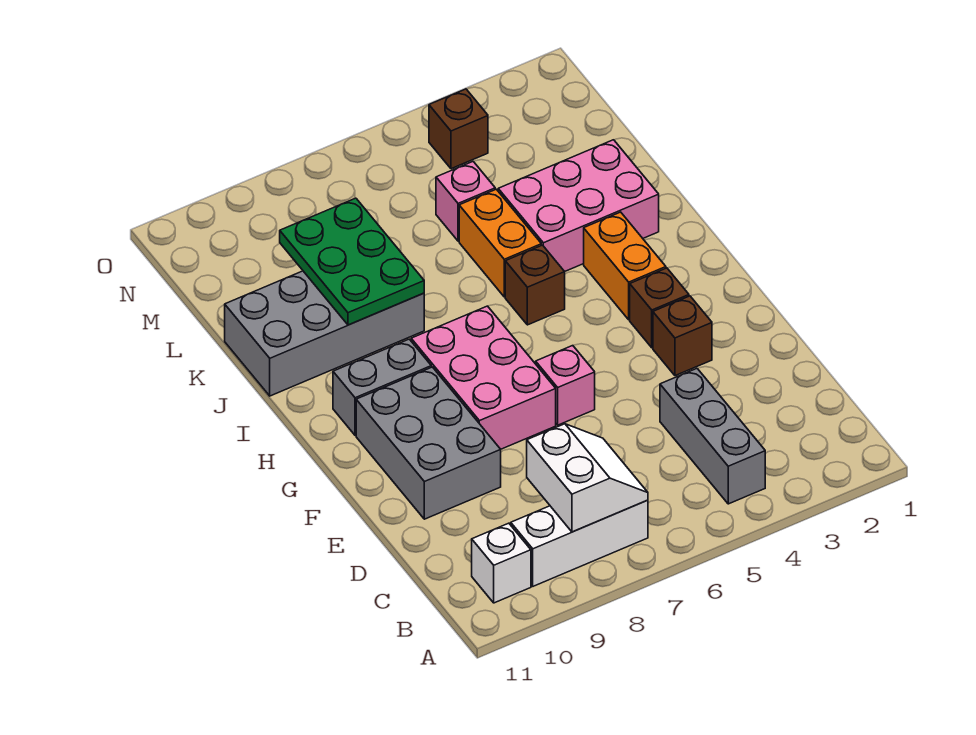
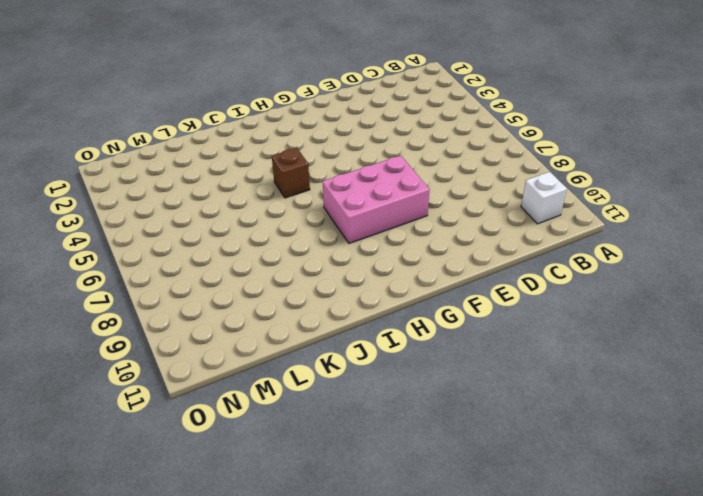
none -> grey brick B4:D4 level 1
none -> white brick B7:B9 level 1
none -> grey brick E9:G10 level 1

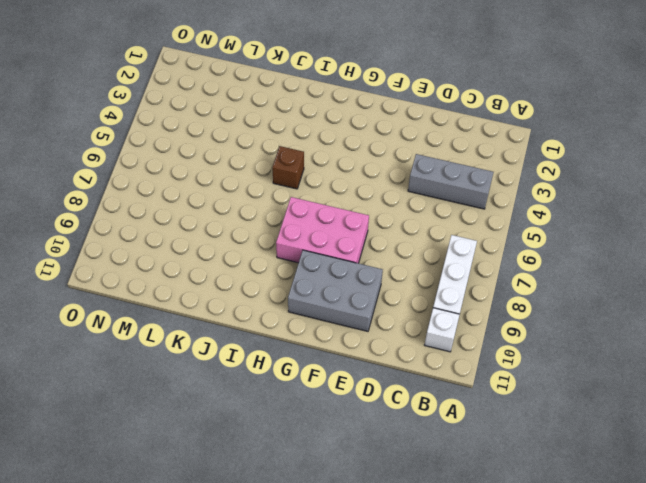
none -> brown brick F3 level 1
none -> pink brick F6 level 1
none -> brown brick G3 level 1

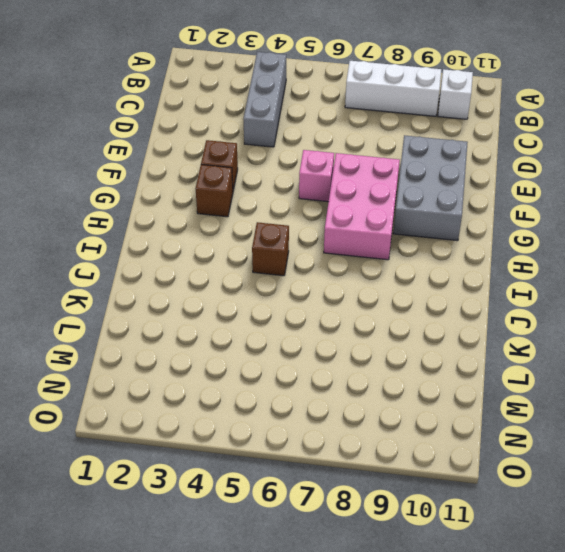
none -> orange brick H3:I3 level 1
none -> grey brick H9:H10 level 1
none -> pink brick J2:K4 level 1

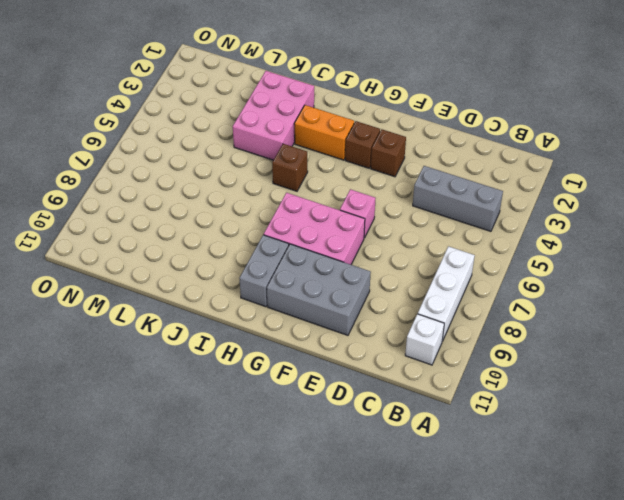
none -> orange brick J5:K5 level 1
none -> grey brick J8:K11 level 1
none -> pink brick L5 level 1

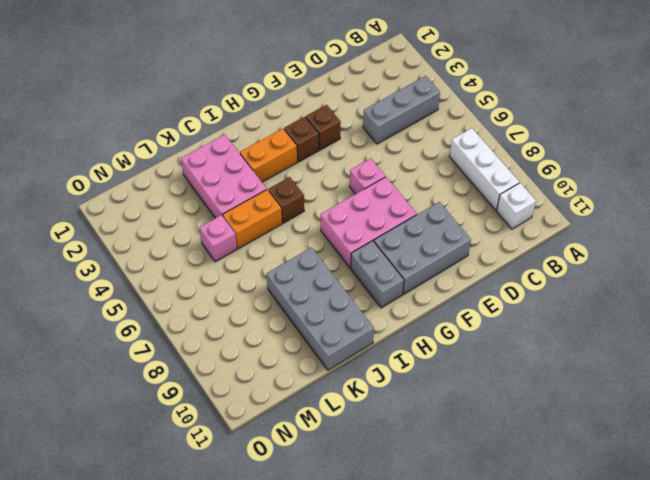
none -> brown brick N4 level 1
none -> white slope B7:C8 level 2 top 8
none -> green plate J8:L9 level 2

